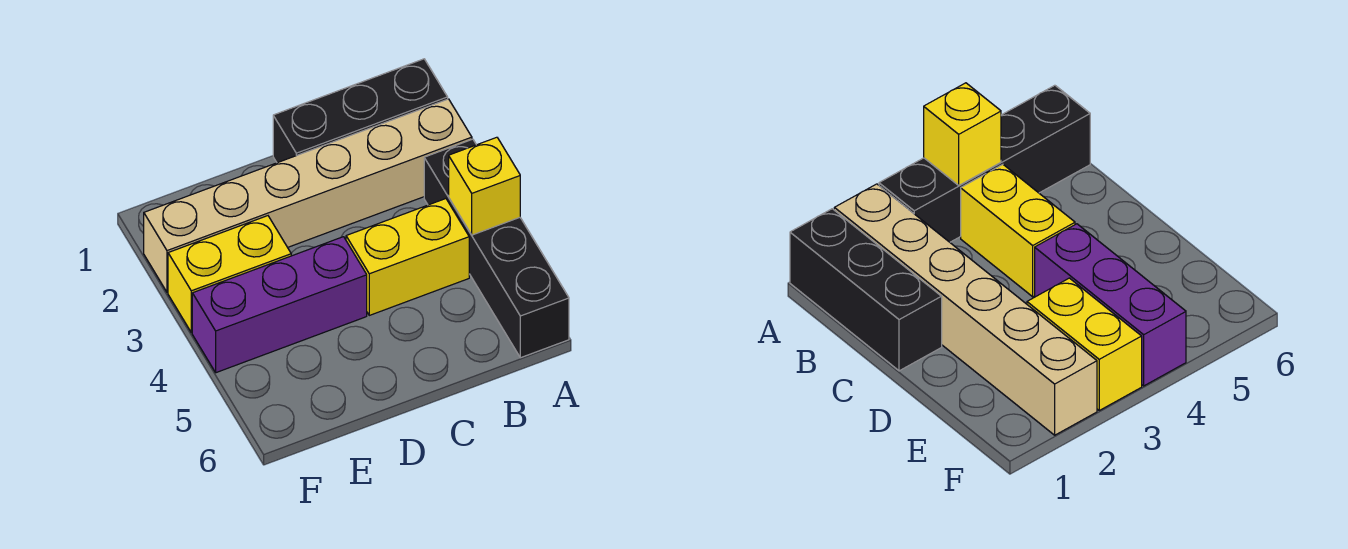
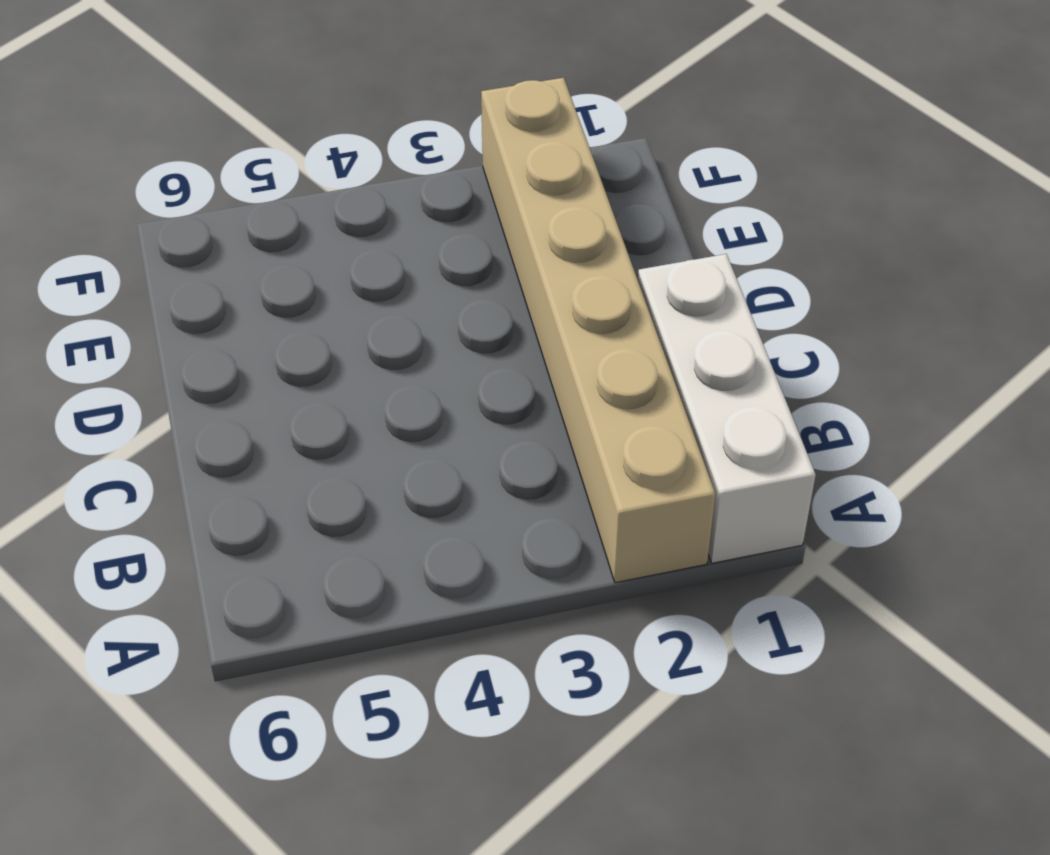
white brick A1:C1 level 1 -> black brick A1:C1 level 1
none -> black brick A3:A6 level 1
none -> yellow brick B4:C4 level 1

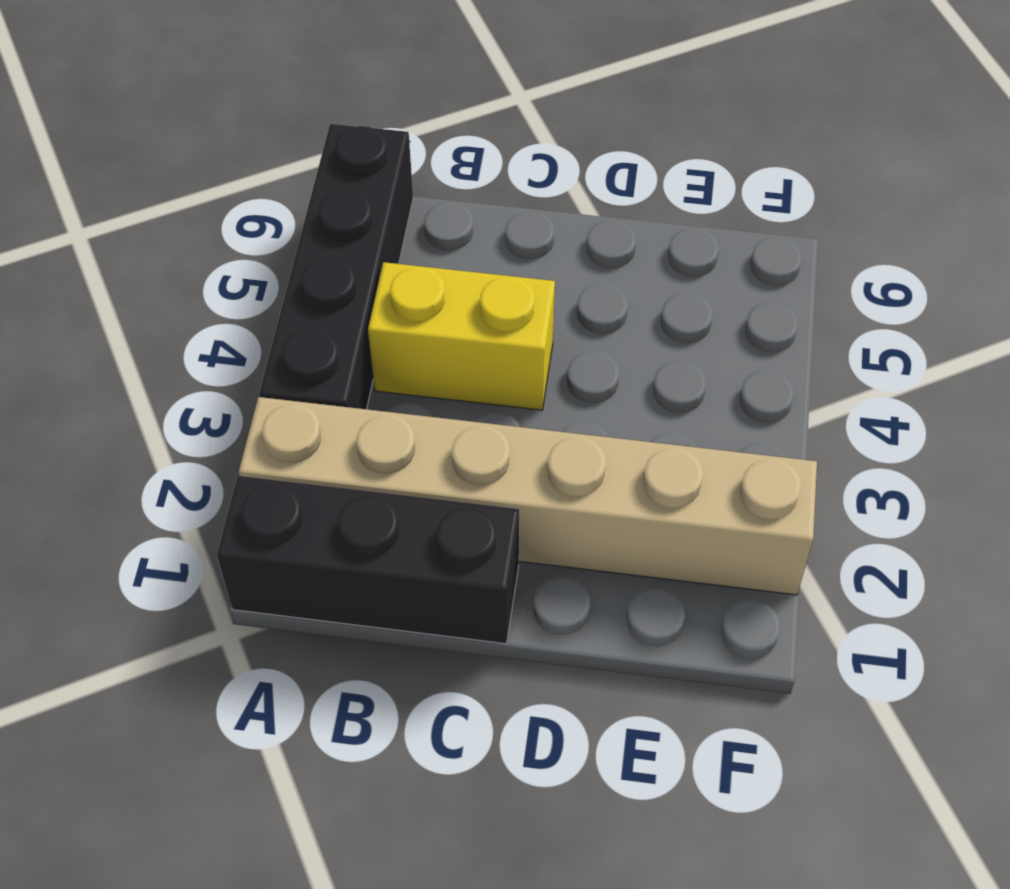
none -> purple brick D4:F4 level 1
none -> yellow brick E3:F3 level 1

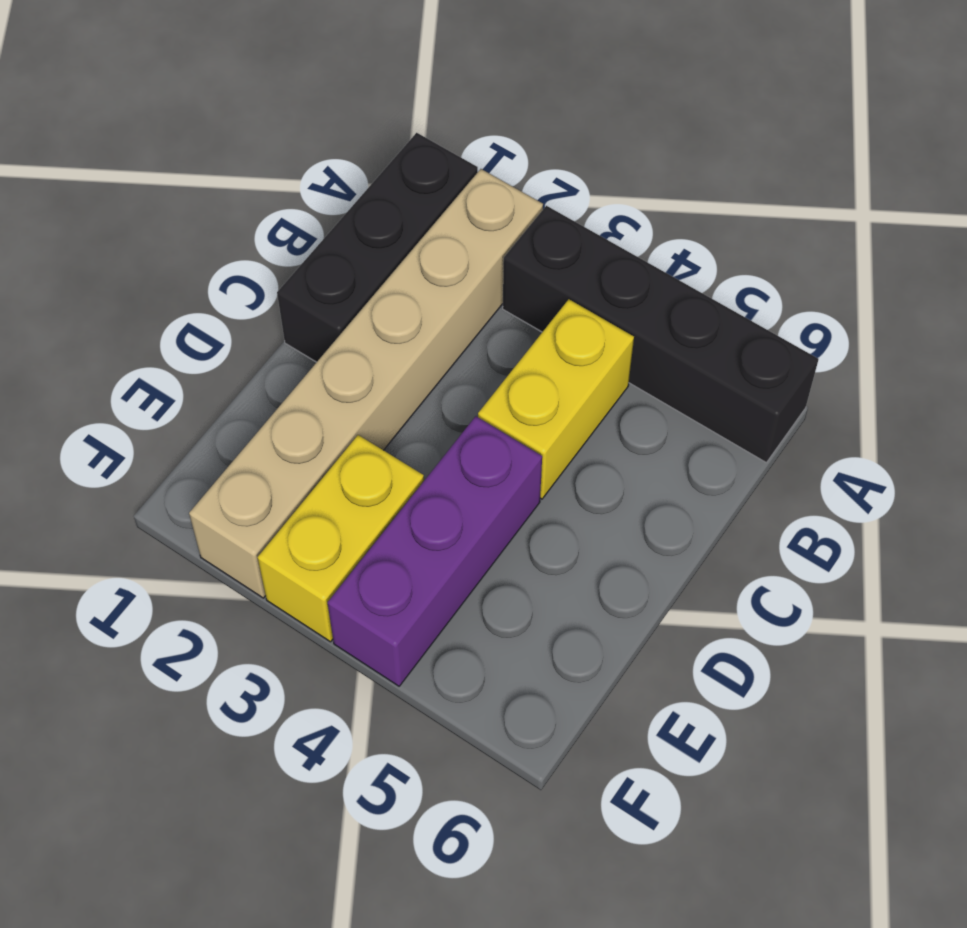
none -> yellow brick A4 level 2

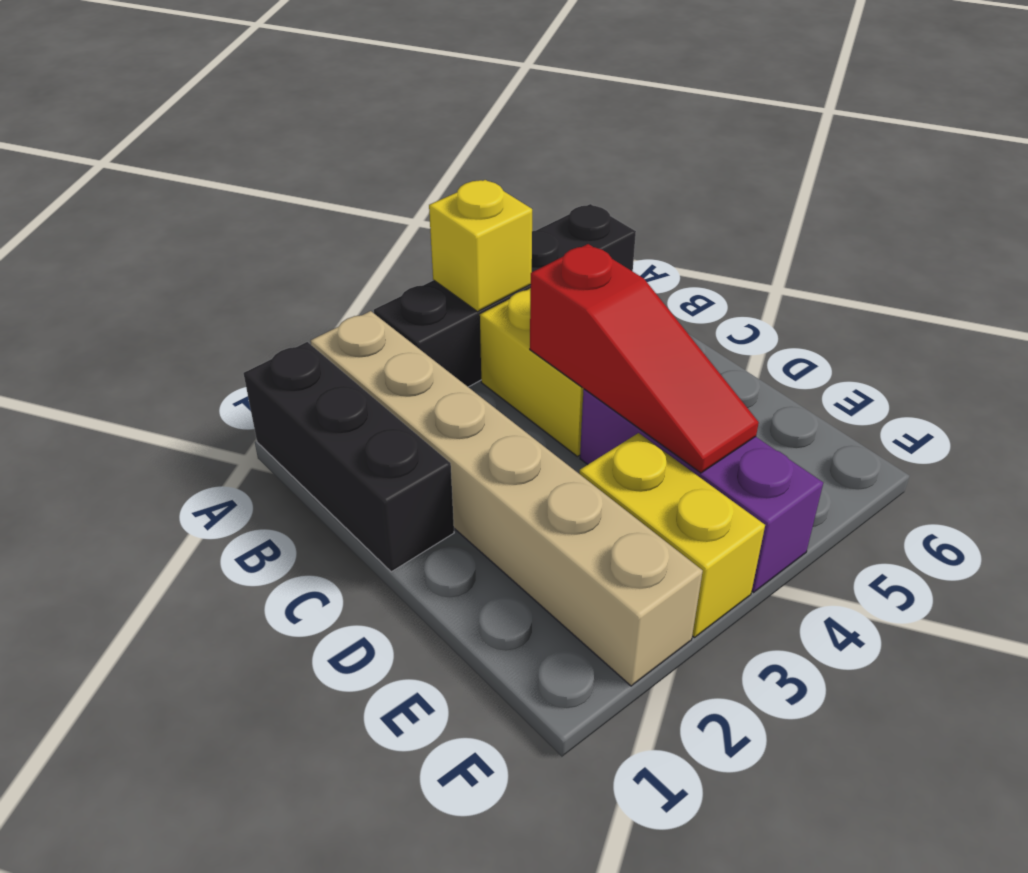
red slope C4:E4 level 2 top C -> none

